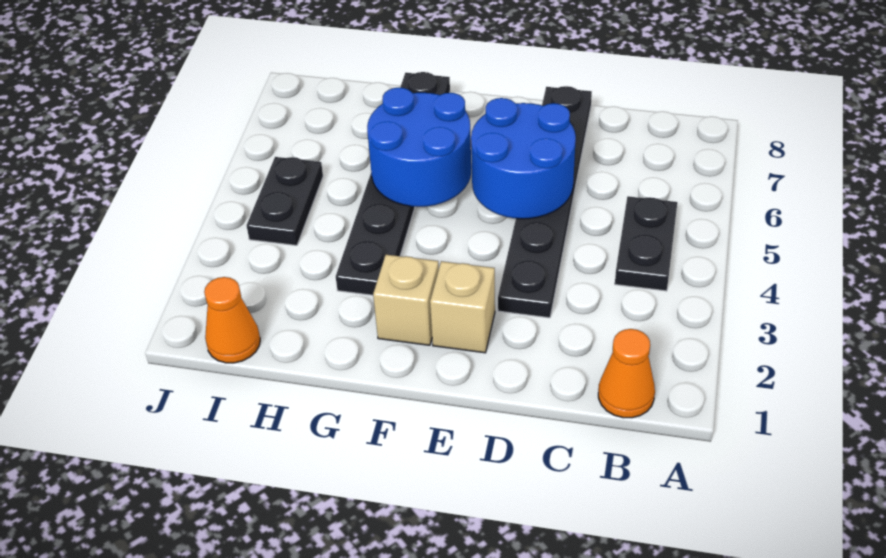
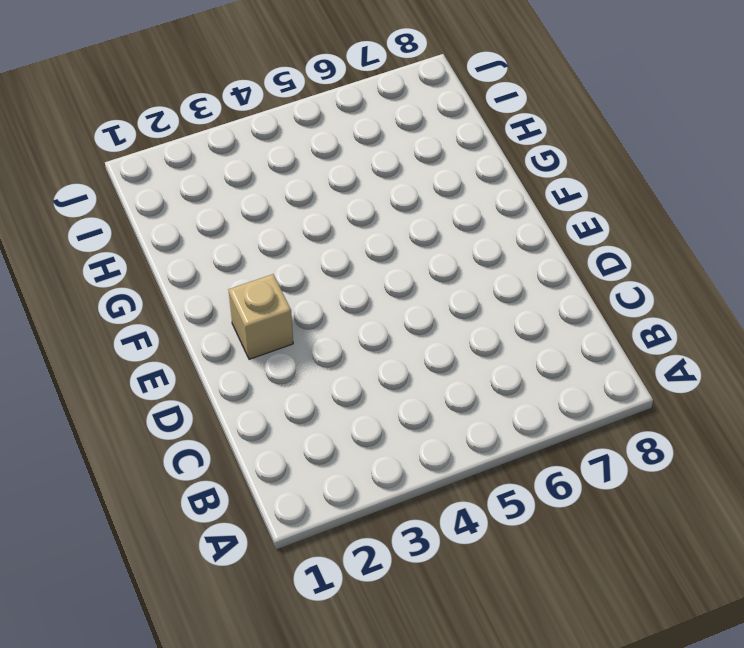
none -> orange cone B1 level 1
none -> black plate B4:B5 level 1

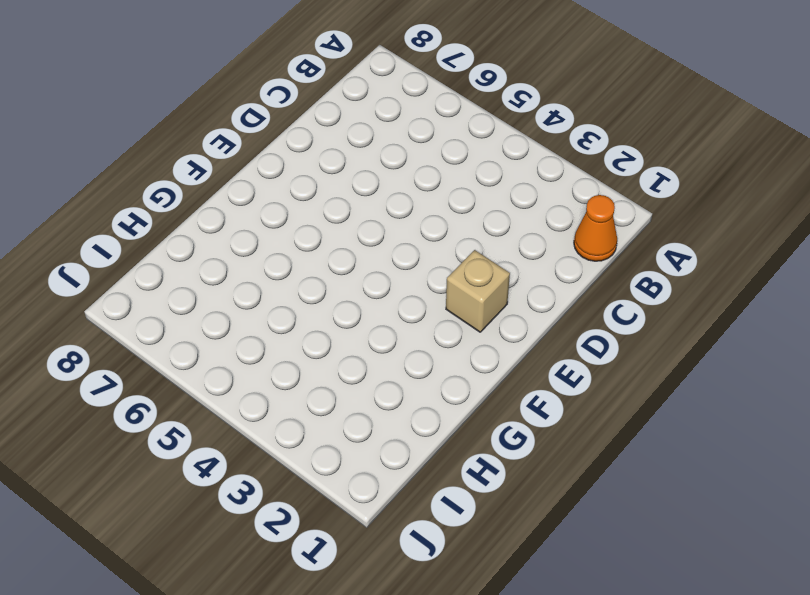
none -> black plate B4:B5 level 1
none -> black plate D3:D8 level 1

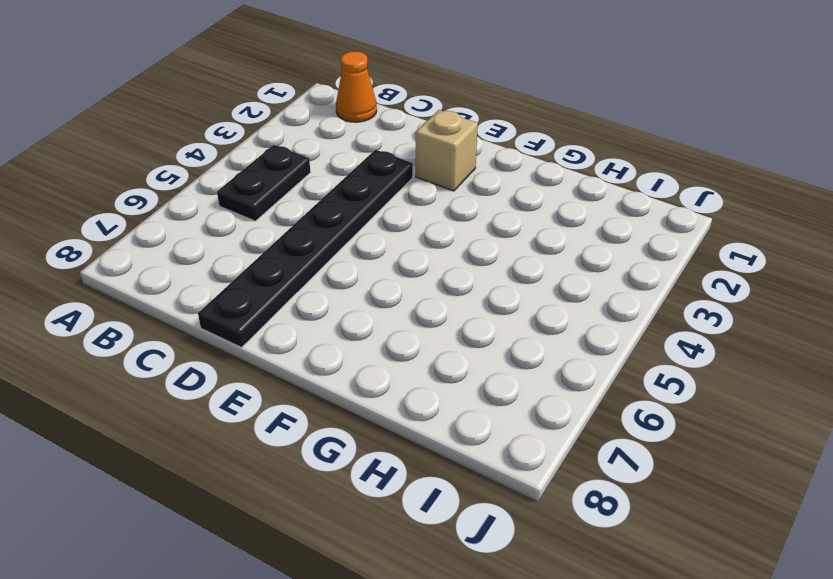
none -> tan brick F2 level 1
none -> black plate G3:G8 level 1

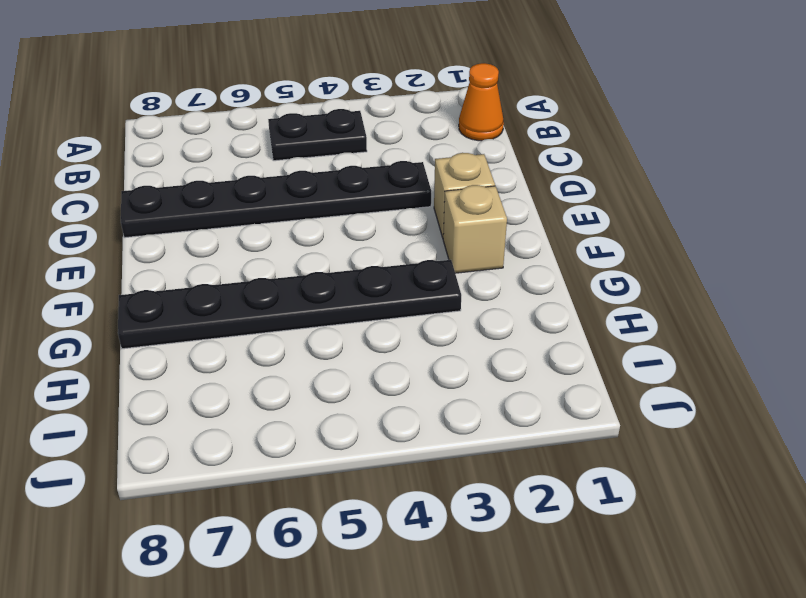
none -> orange cone I1 level 1
none -> black plate I4:I5 level 1

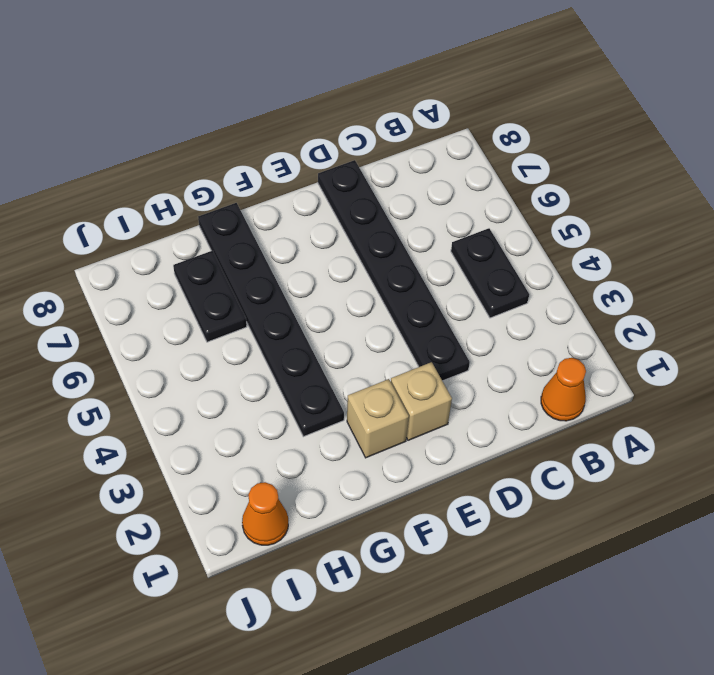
black plate H6:H7 level 1 -> black plate I4:I5 level 1
none -> blue round brick D5:E6 level 2
none -> blue round brick F5:G6 level 2

